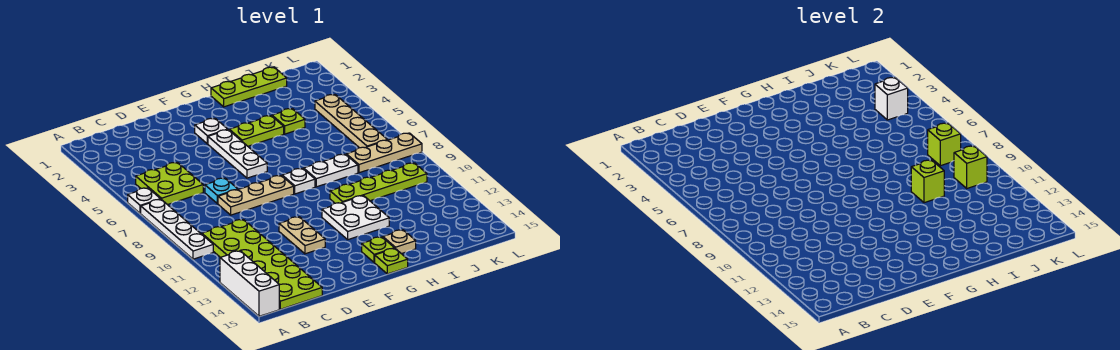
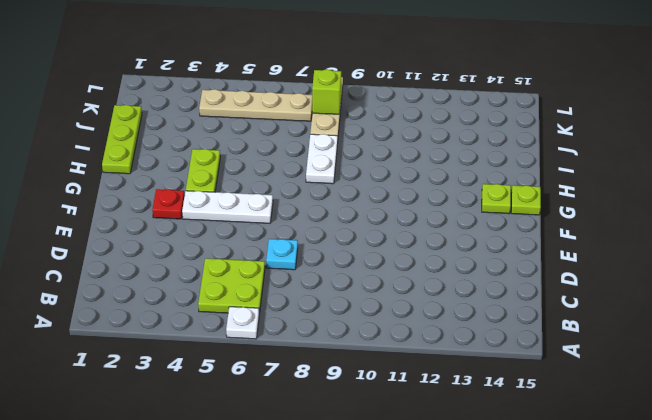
red plate F3 level 1 -> white plate F3 level 1
none -> white plate A7:A10 level 1
none -> white brick A13:A15 level 1
none -> lime plate B10:C15 level 1

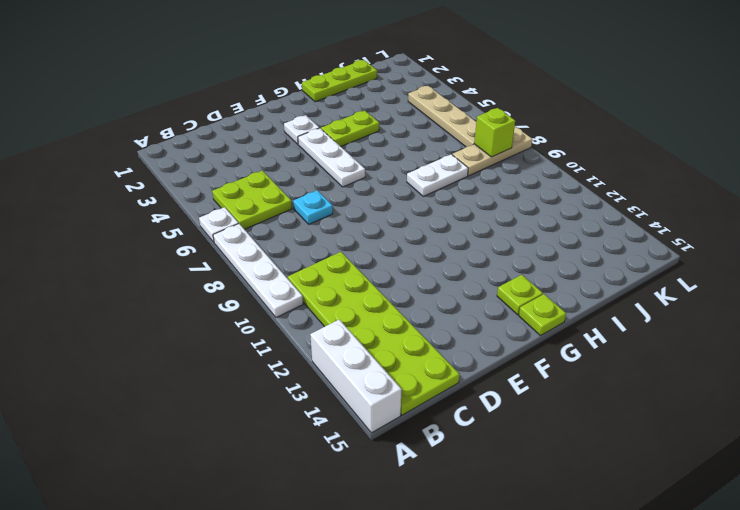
none -> tan plate D8:F8 level 1
none -> tan plate E11:E12 level 1
none -> white plate G8 level 1

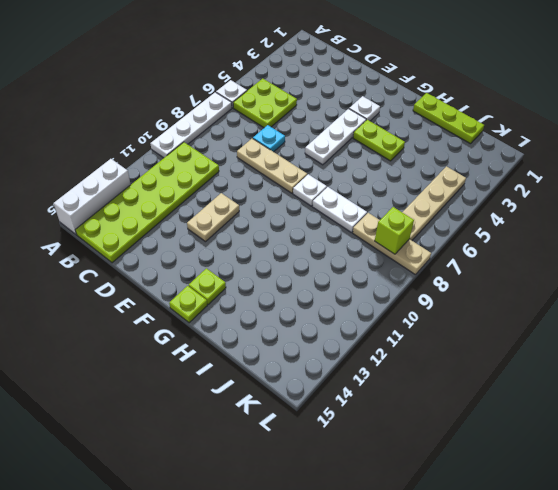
none -> white plate G11:H12 level 1
none -> lime plate H10:K10 level 1
none -> tan plate H14 level 1

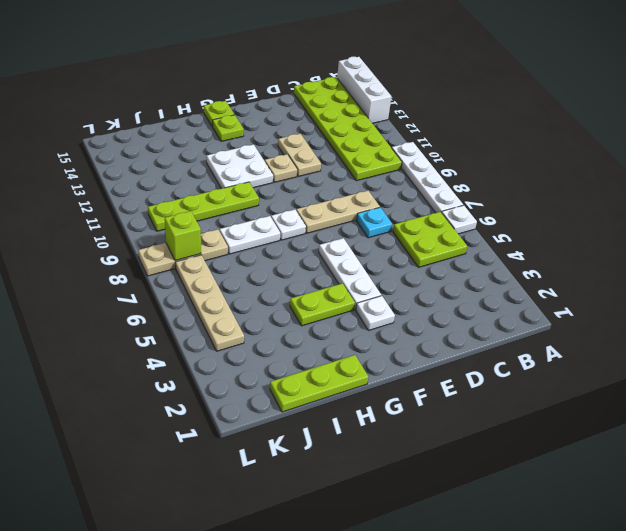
tan plate F11 level 1 -> tan plate H14 level 1
none -> lime plate I4 level 1
none -> lime brick I10 level 2
none -> white brick K4 level 2

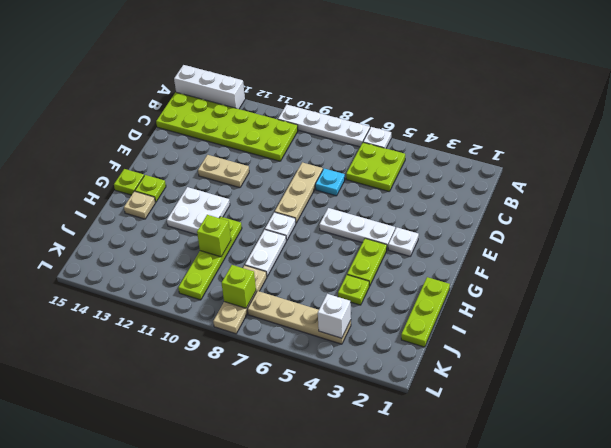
none -> lime brick K10 level 2

